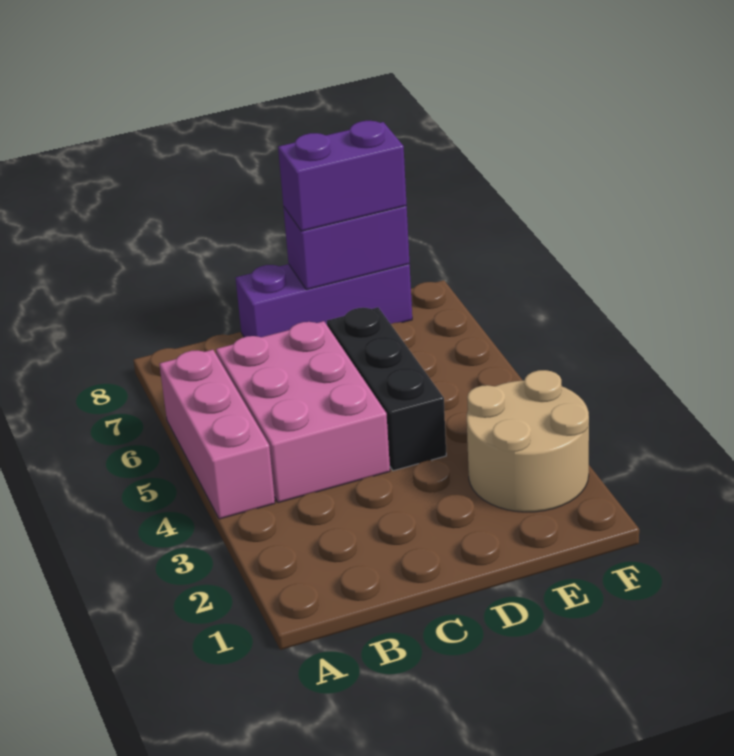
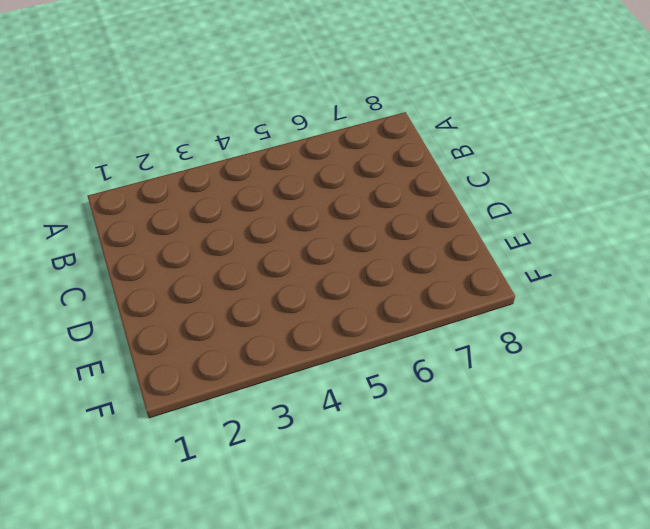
none -> pink brick A4:A6 level 1
none -> pink brick B4:C6 level 1

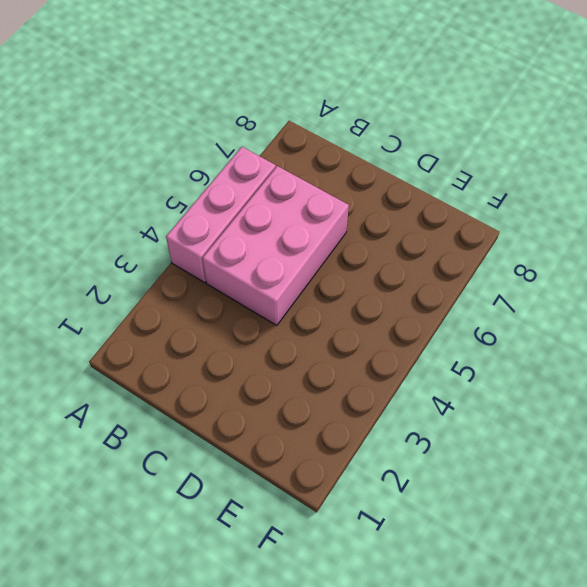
none -> purple brick C8:E8 level 1
none -> black brick D4:D6 level 1

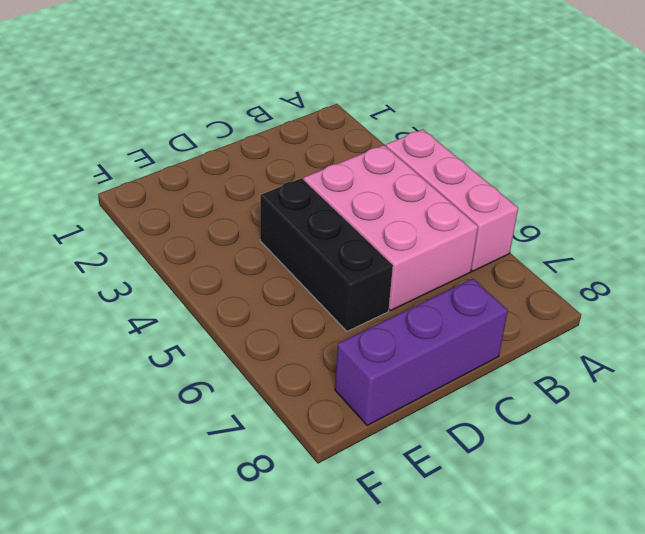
none -> tan round brick E2:F3 level 1
none -> purple brick D8:E8 level 2

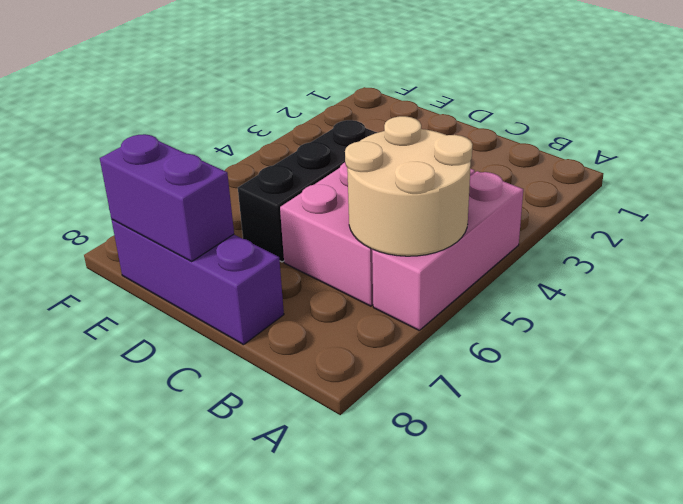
tan round brick A5:B6 level 2 -> tan round brick E2:F3 level 1
none -> purple brick D8:E8 level 3

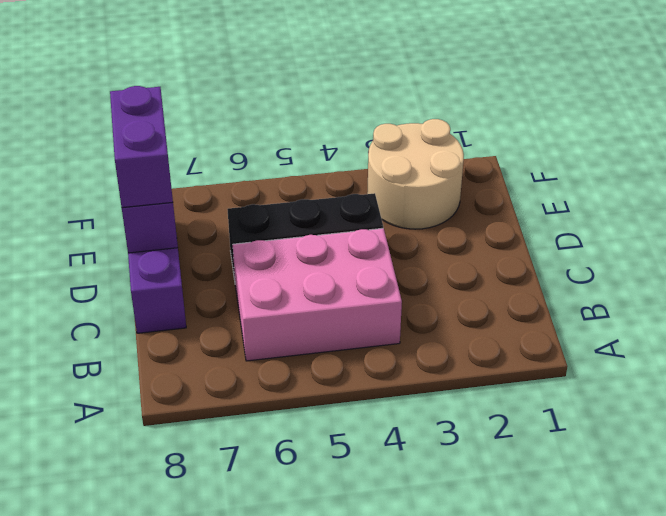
none -> pink brick A4:A6 level 1

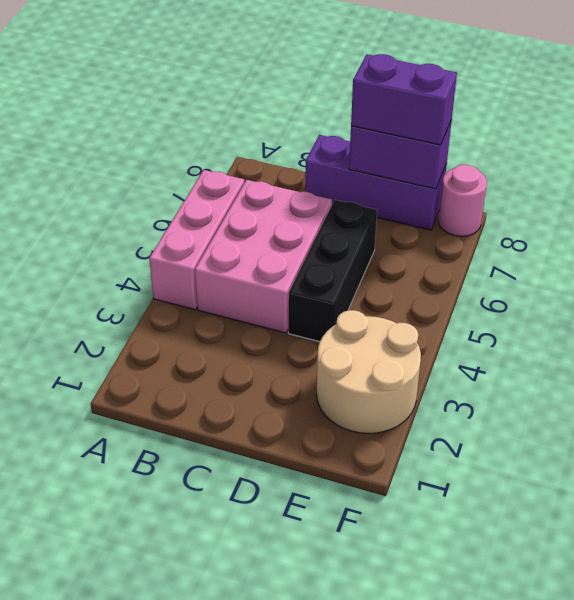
pink round brick F8 level 1 -> none

